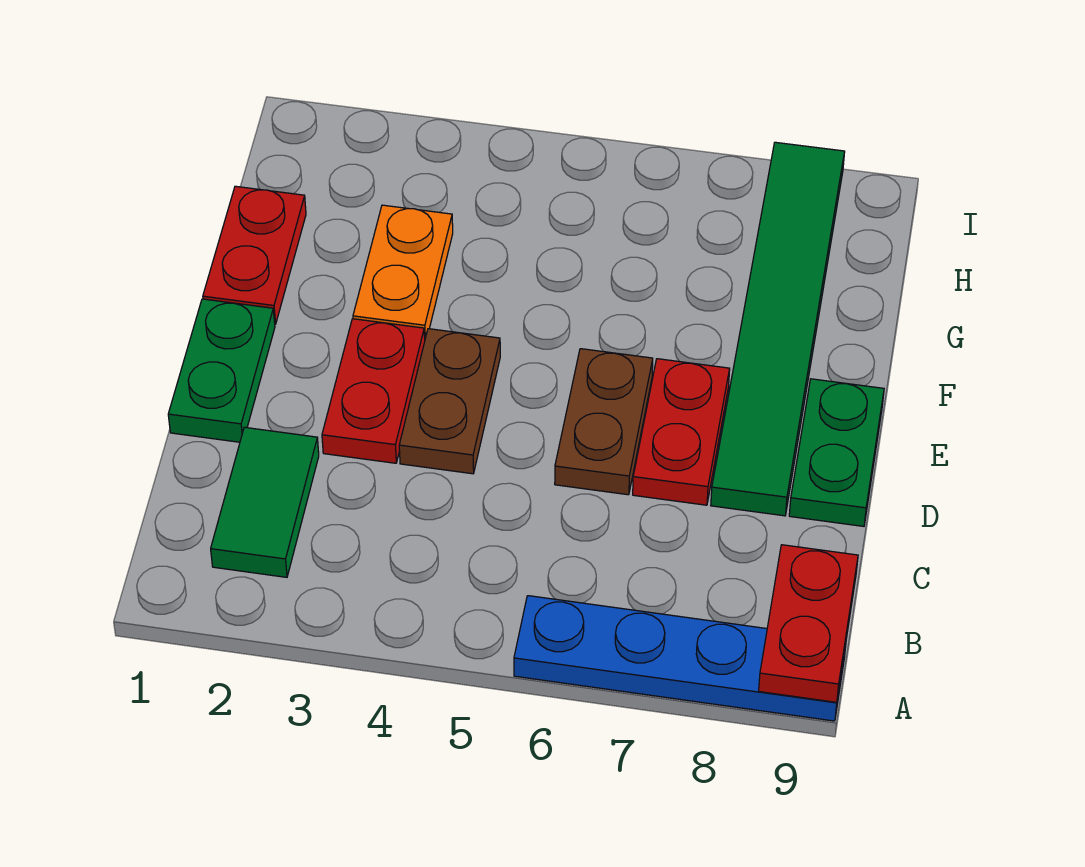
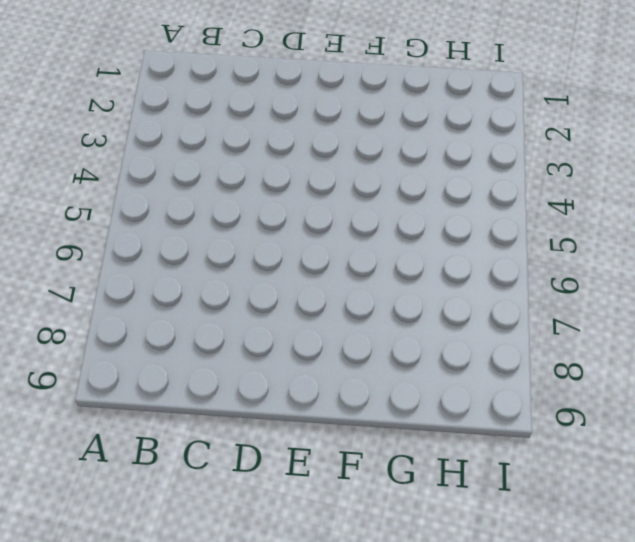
none -> blue plate A6:A9 level 1
none -> green tile B2:C2 level 1
none -> green plate D1:E1 level 1

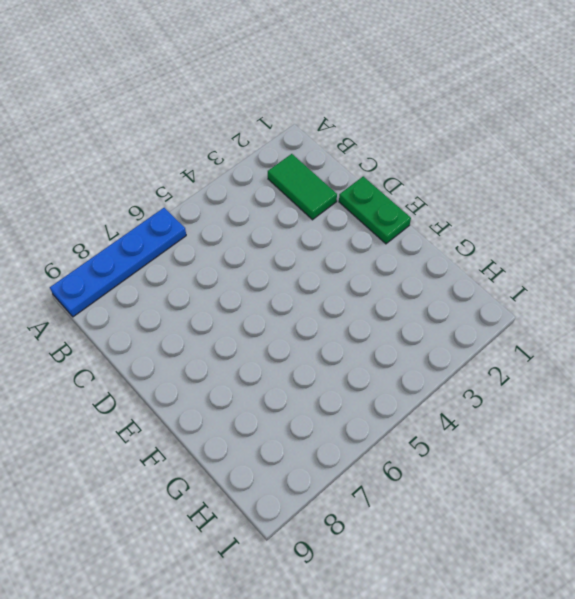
none -> red plate D3:E3 level 1
none -> brown plate D4:E4 level 1
none -> brown plate D6:E6 level 1

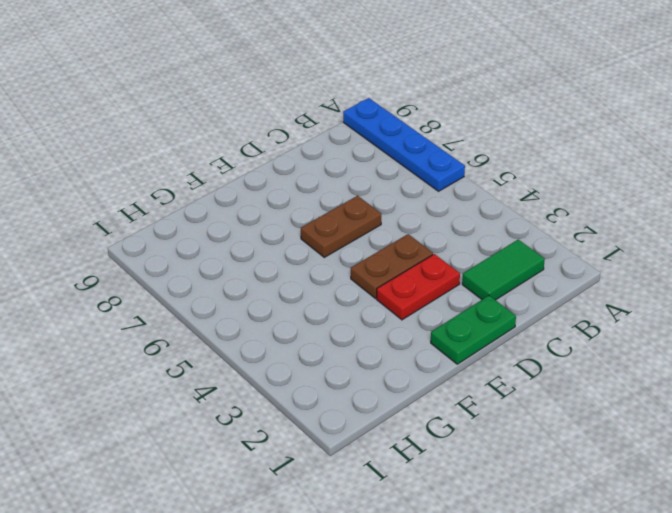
none -> red plate D7:E7 level 1
none -> green tile D8:I8 level 1
none -> green plate D9:E9 level 1

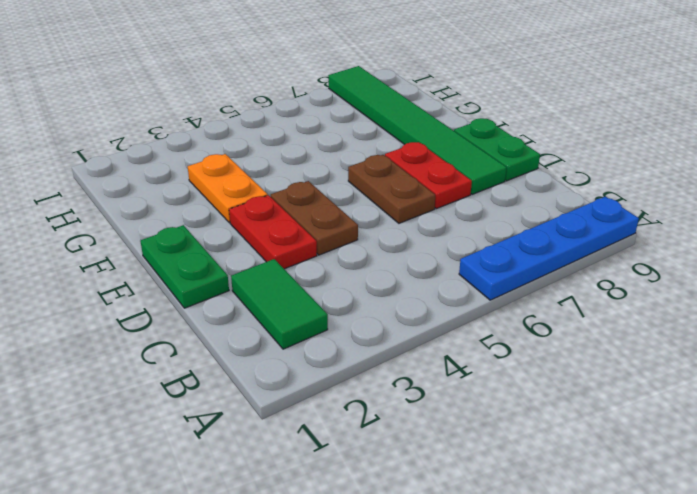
none -> red plate F1:G1 level 1
none -> red plate A9:B9 level 2

